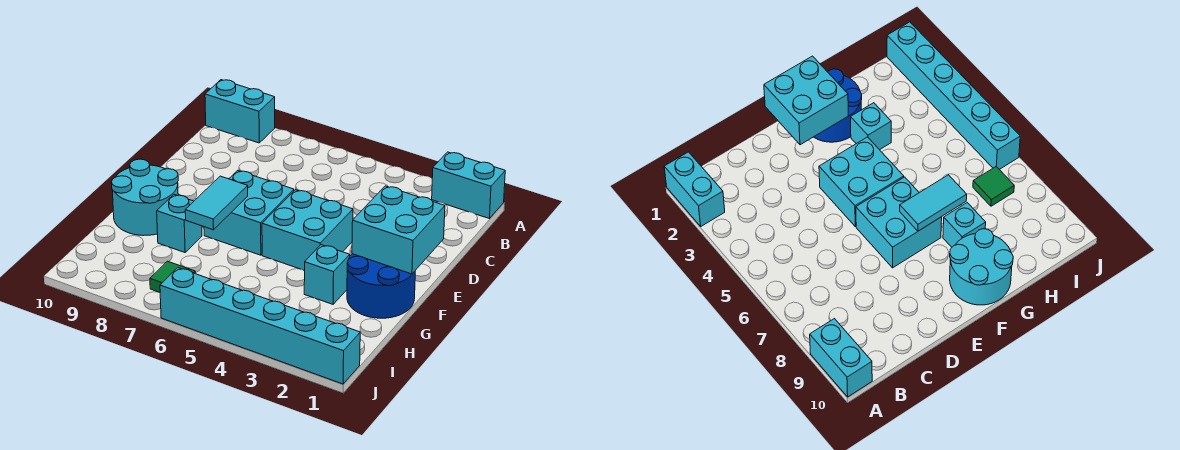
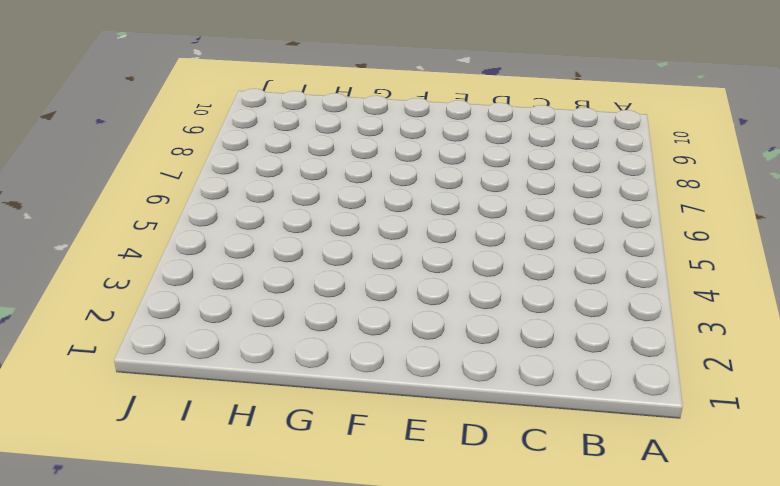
none -> cyan brick A1:A2 level 1
none -> cyan brick A9:A10 level 1
none -> cyan brick E4:F5 level 1

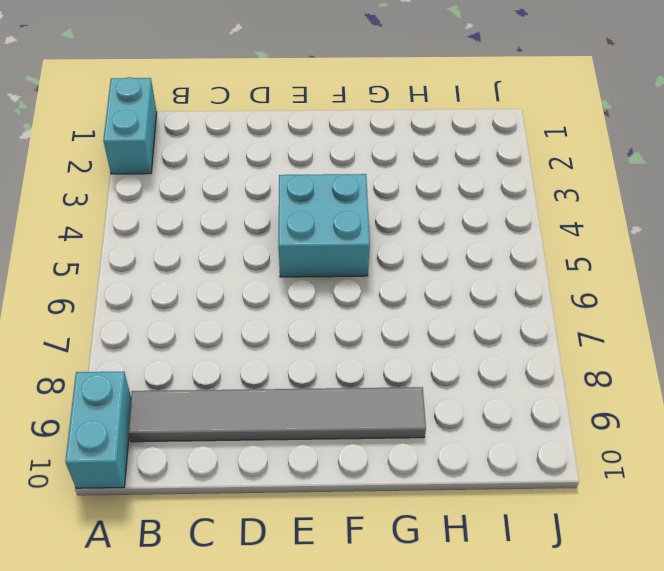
grey tile B9:G9 level 1 -> cyan round brick F9:G10 level 1
none -> cyan brick E6:F7 level 1
none -> blue round brick F1:G2 level 1
none -> cyan brick G3 level 1

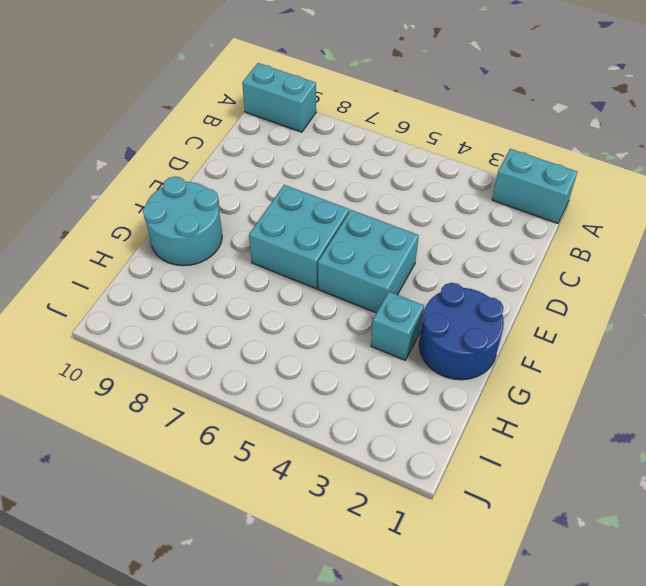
none -> cyan brick G8 level 1
none -> green tile I7 level 1
none -> cyan brick J1:J6 level 1

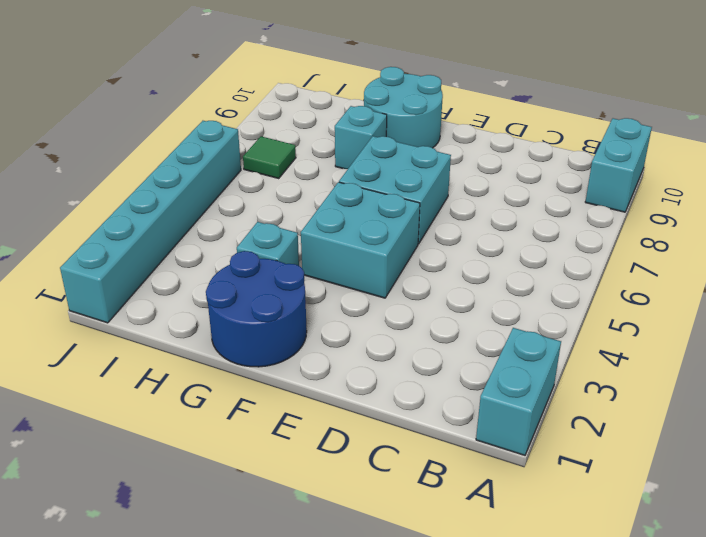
none -> cyan brick E1:F2 level 2
none -> cyan tile F7:G7 level 2

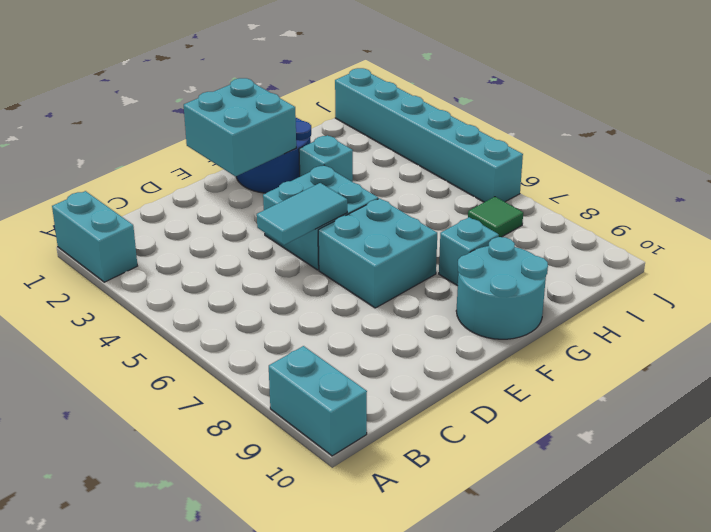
cyan tile D5:E5 level 2 -> cyan tile F7:G7 level 2

